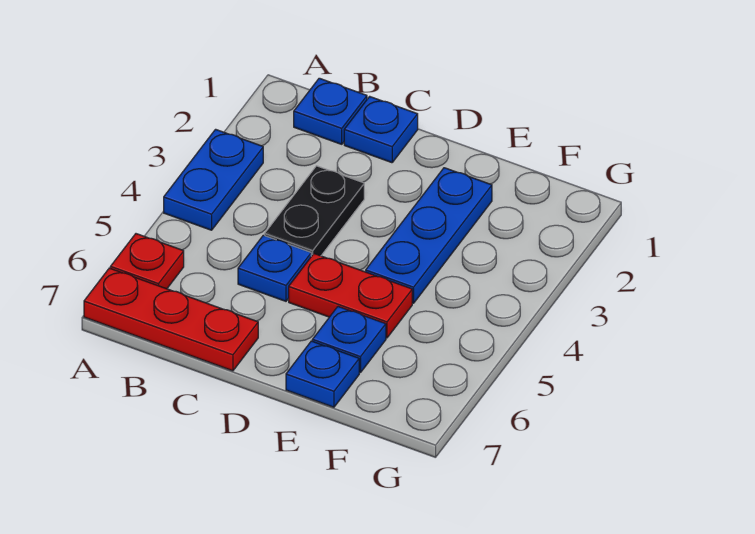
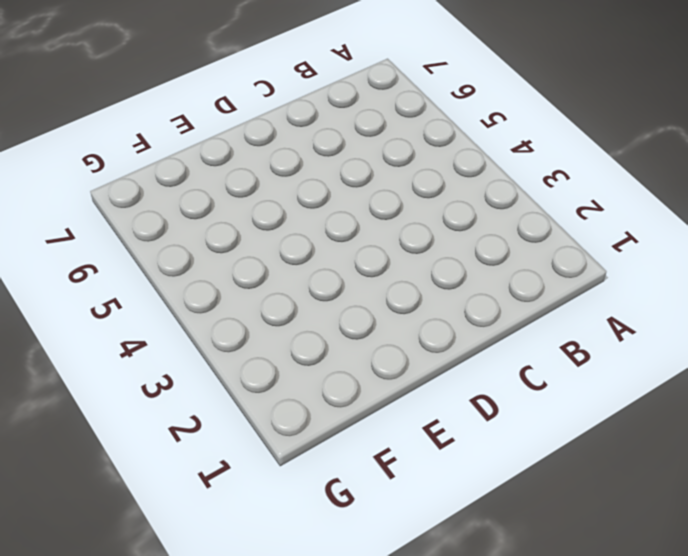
none -> blue plate A3:A4 level 1
none -> red plate A6 level 1

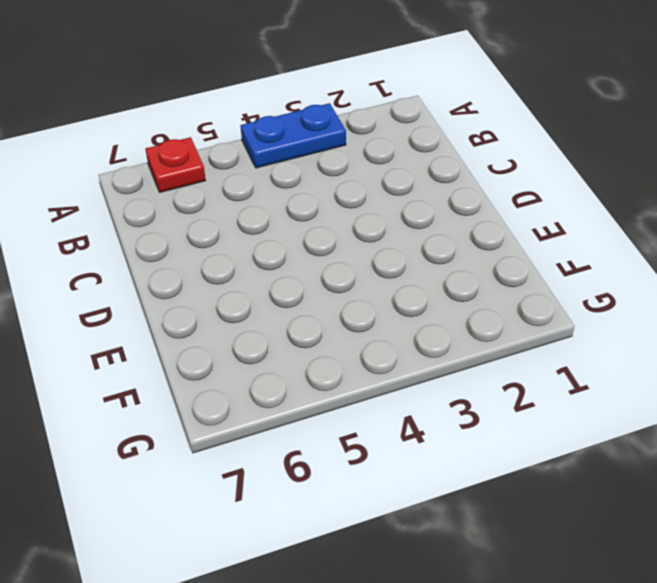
none -> red plate A7:C7 level 1
none -> blue plate B1 level 1

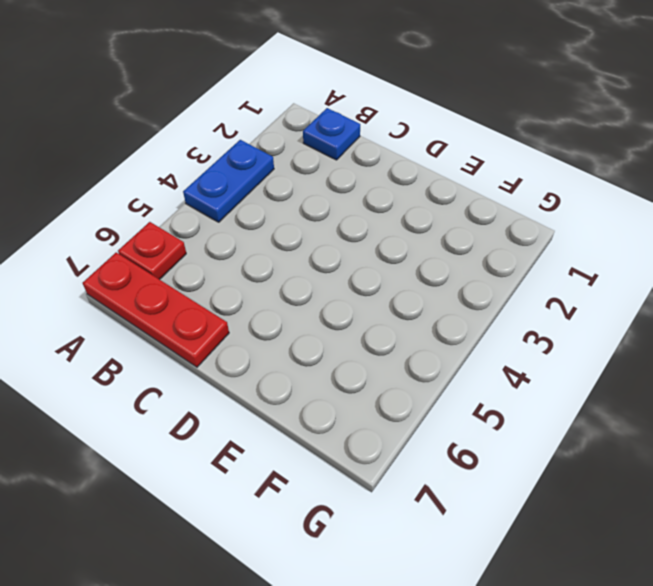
none -> blue plate C1 level 1
none -> black plate C3:C4 level 1

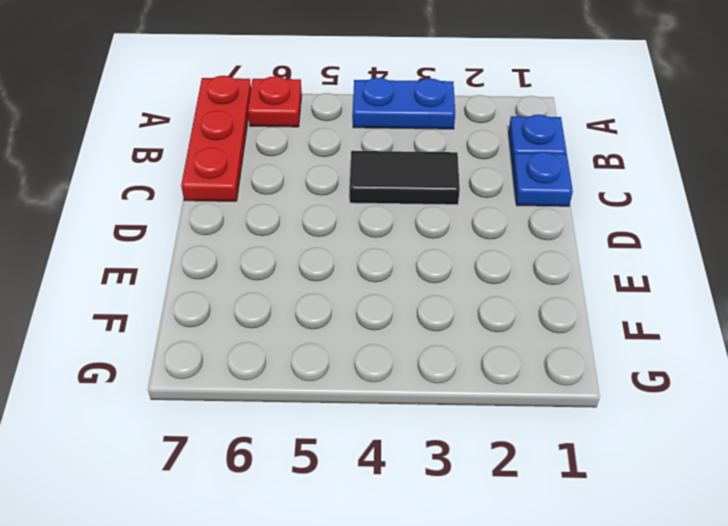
black tile C3:C4 level 1 -> black plate C3:C4 level 1
none -> blue plate C5 level 1
none -> red plate D5:E5 level 1

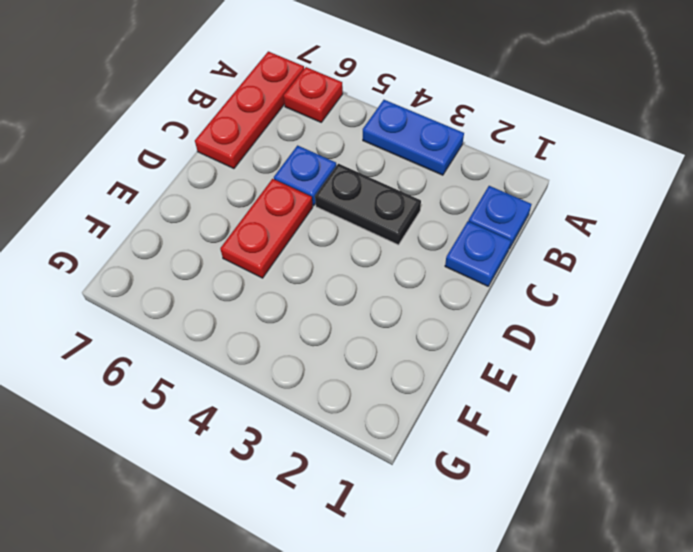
none -> blue plate E2:E4 level 1
none -> blue plate E6 level 1

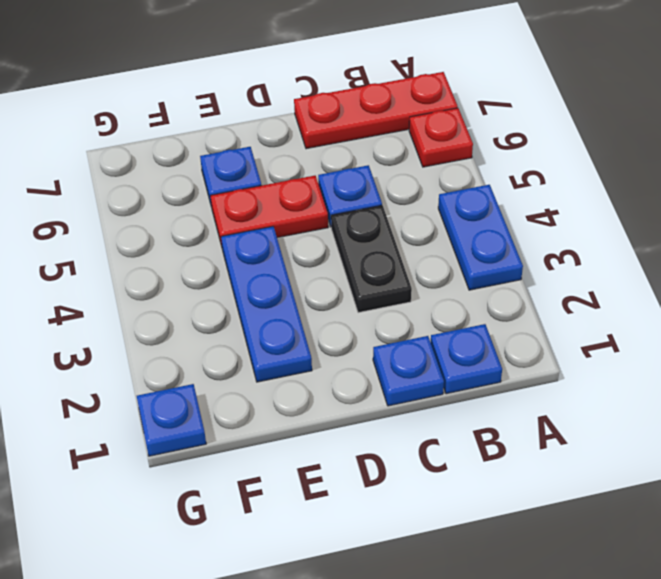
blue plate G1 level 1 -> blue plate E7 level 1

